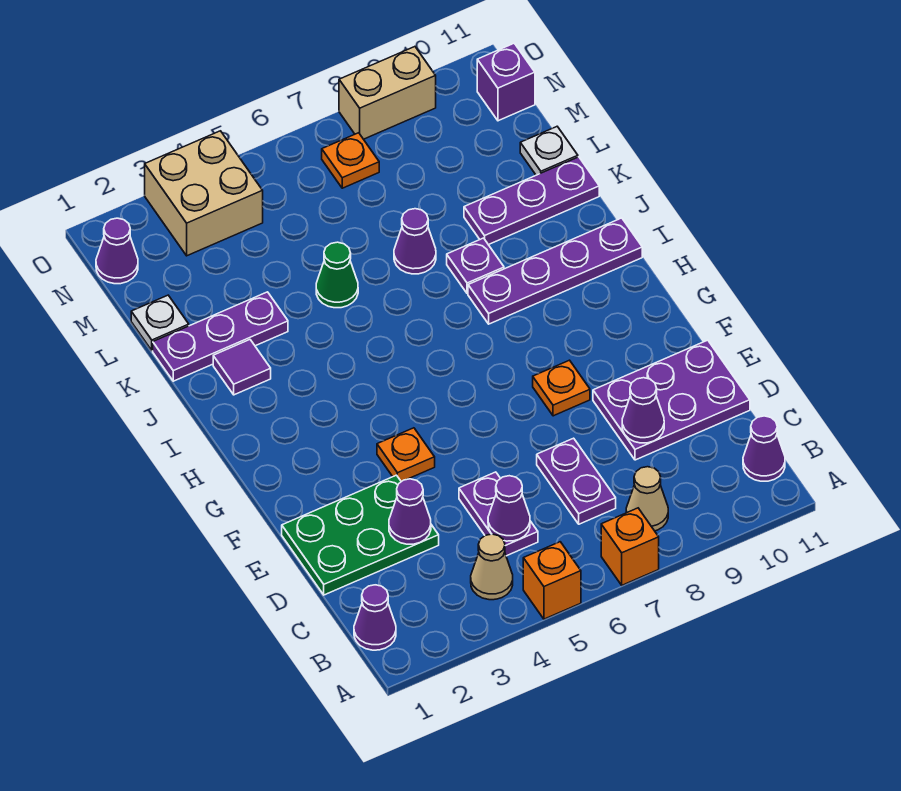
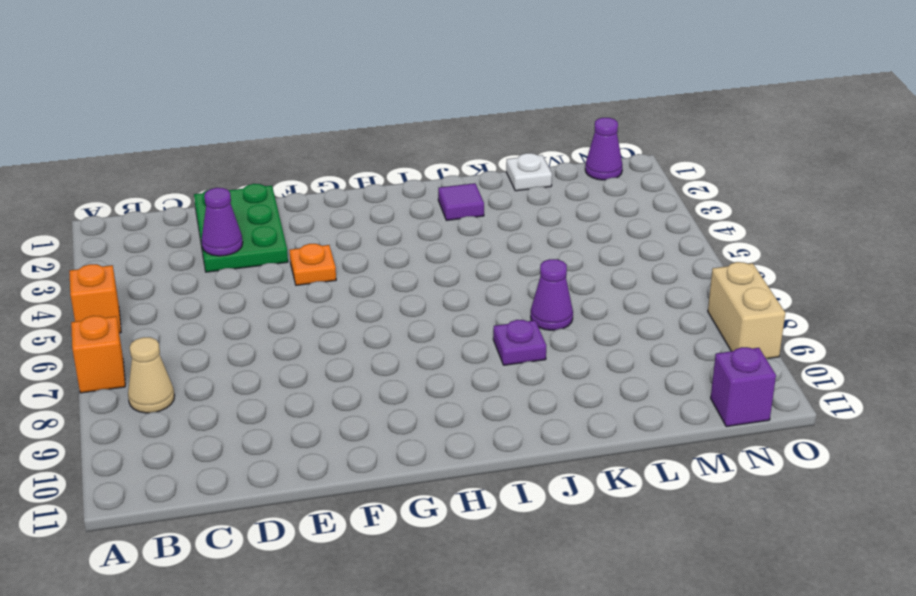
none -> purple cone B1 level 1
none -> tan cone B4 level 1
none -> purple cone B11 level 1

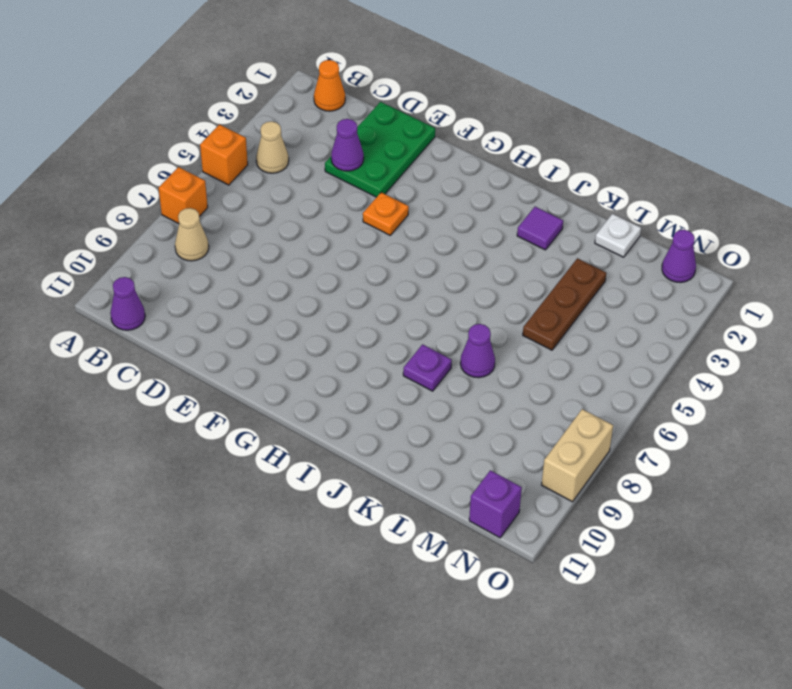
orange cone B1 level 1 -> purple cone B1 level 1
brown plate L3:L5 level 1 -> none
none -> purple plate C5:D5 level 1
none -> purple plate C7:D7 level 1
none -> purple plate D9:E11 level 1

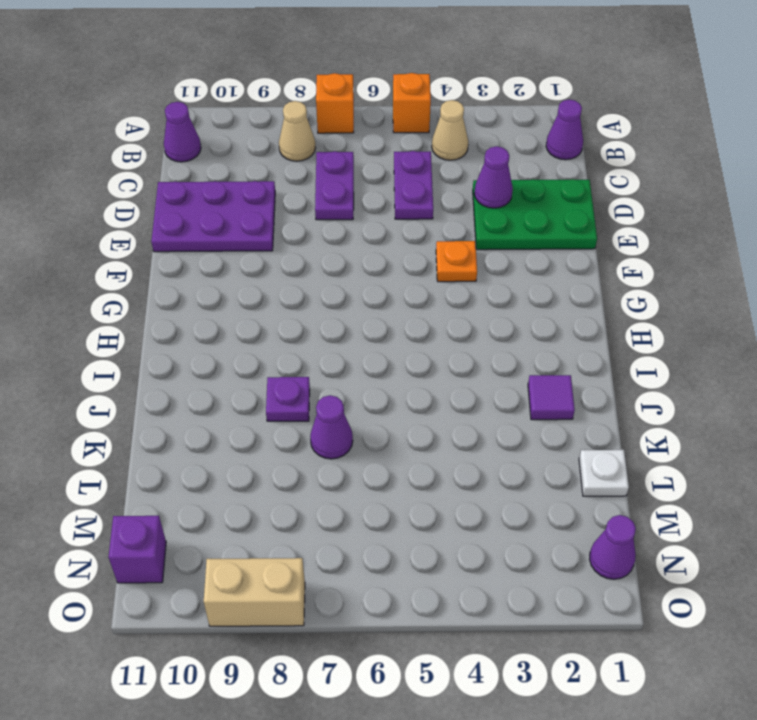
none -> orange plate F8 level 1
none -> purple plate I8:I11 level 1
none -> purple plate K1:K3 level 1

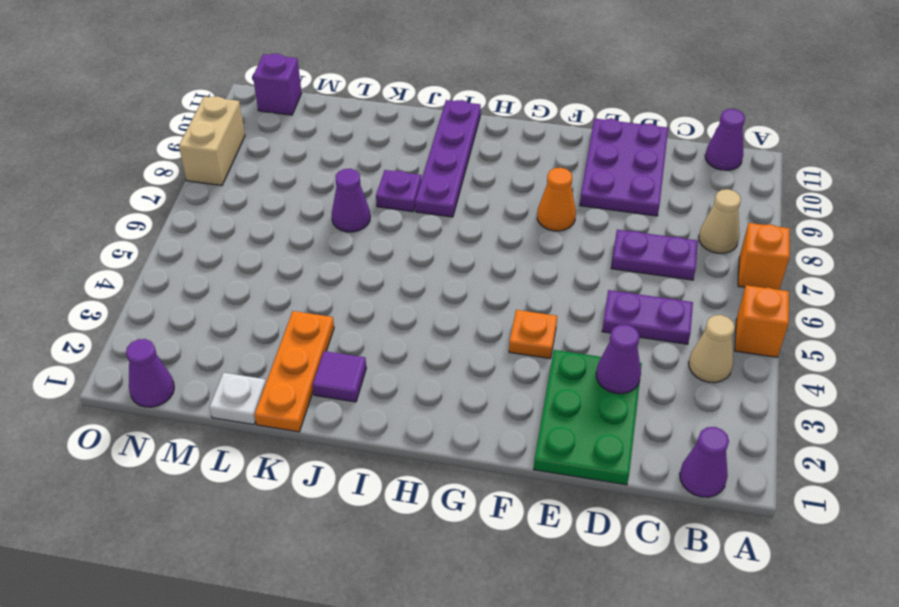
orange cone F8 level 1 -> orange plate F8 level 1
orange plate K1:K3 level 1 -> purple plate K1:K3 level 1
none -> green cone K5 level 1
none -> purple plate K9:K11 level 1
none -> white plate L11 level 1

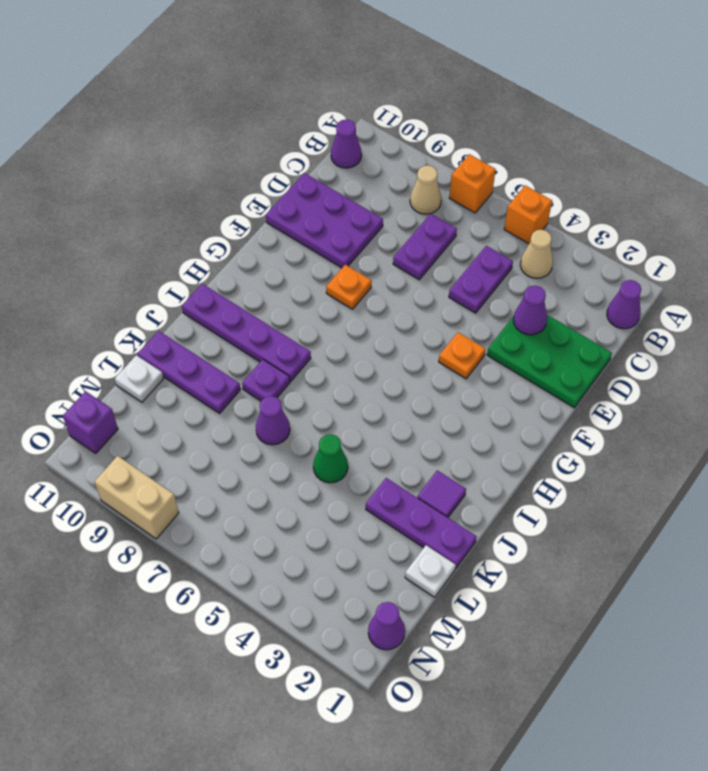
none -> tan brick N3:O4 level 1
none -> orange plate N7 level 1
none -> purple cone C5 level 2

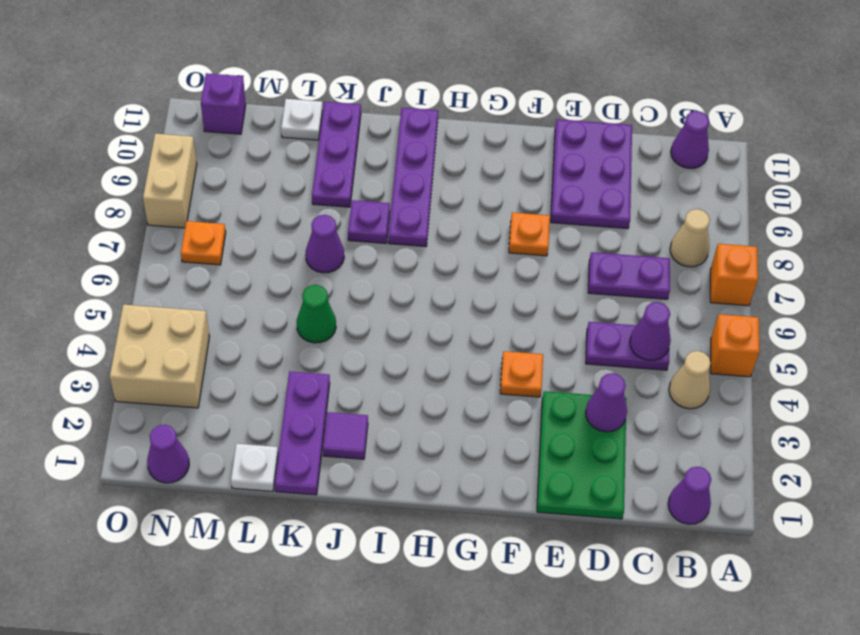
none -> purple cone D9 level 2

